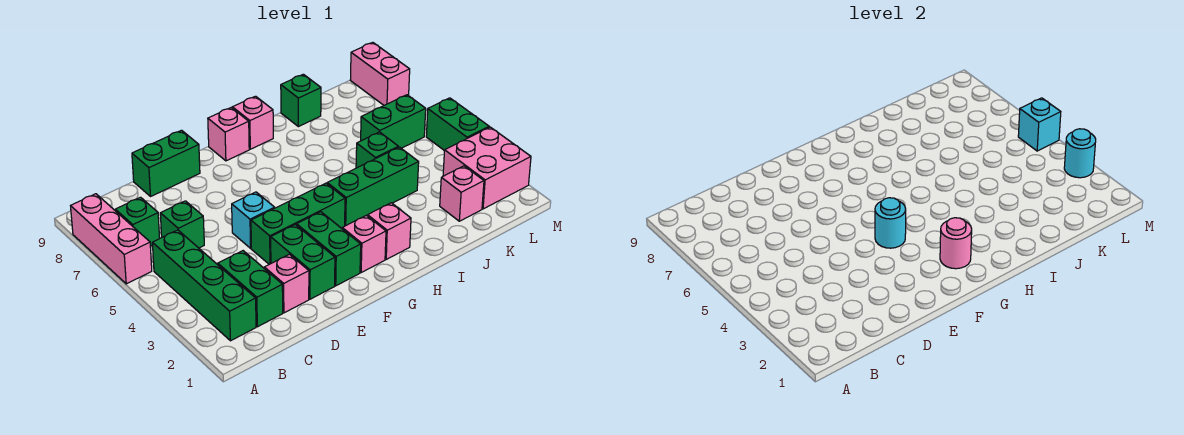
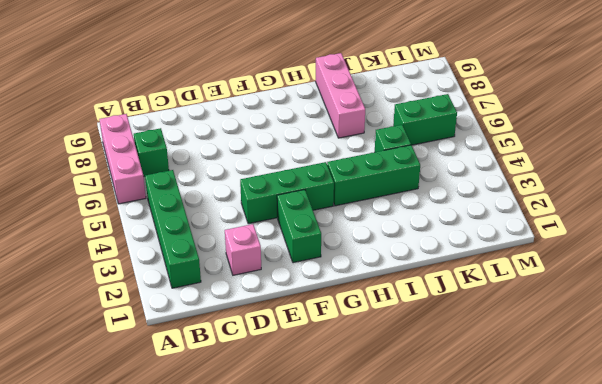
pink brick I7:I9 level 1 -> none
none -> green brick C2:C3 level 1
none -> green brick C6 level 1
none -> green brick D9:E9 level 1

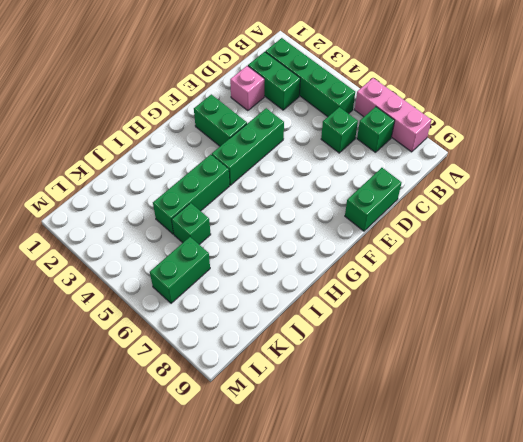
none -> green brick E2:E3 level 1
none -> cyan brick E5 level 1
none -> pink brick G2 level 1

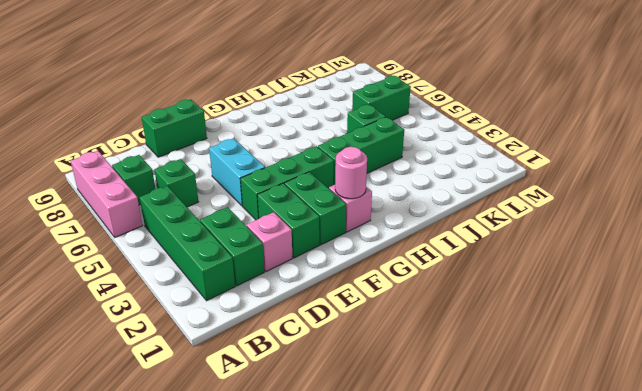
cyan brick E5:E6 level 1 -> cyan brick E5 level 1
none -> pink brick G9 level 1
none -> pink brick H2 level 1
none -> pink brick H9 level 1

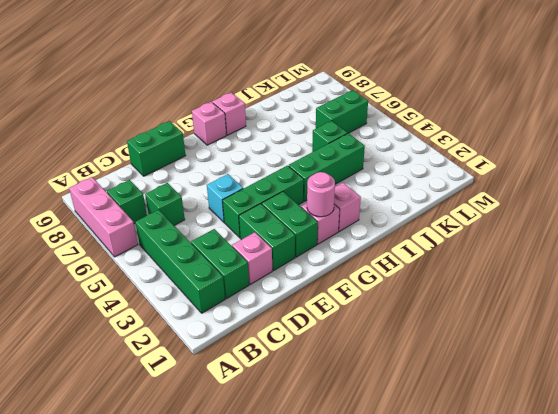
none -> green brick J9 level 1
none -> pink brick K2 level 1
none -> pink brick L2:M3 level 1

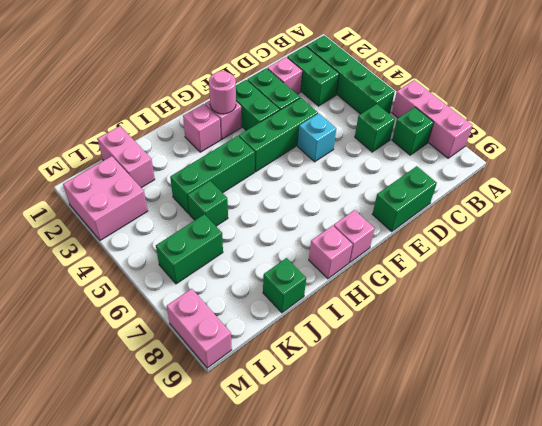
pink brick K1:K2 level 1 -> pink brick K2 level 1
none -> green brick M4:M5 level 1
none -> cyan round brick F4 level 2
none -> cyan round brick M3 level 2

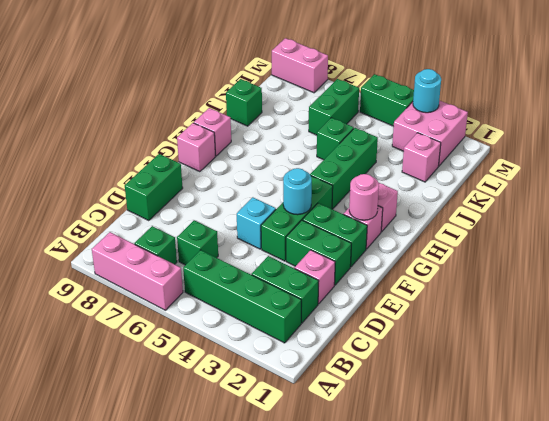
none -> cyan brick M5 level 2

